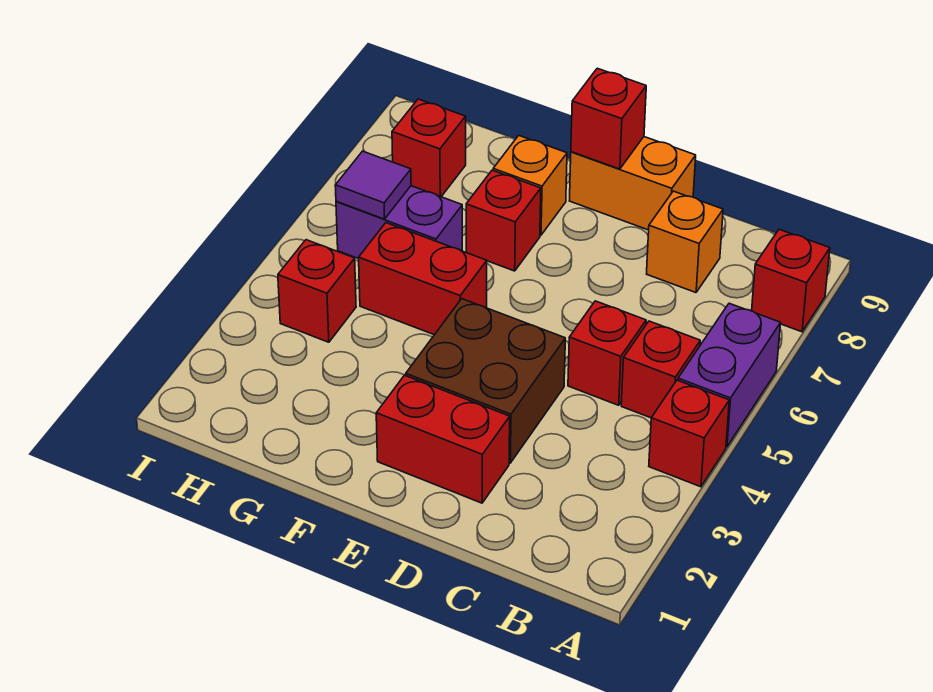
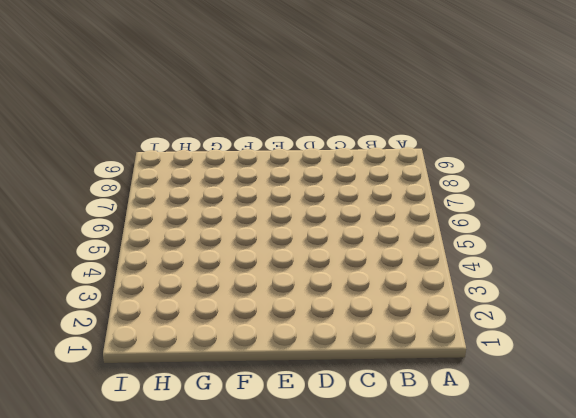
none -> red brick A4 level 1
none -> purple brick A5:A6 level 1
none -> red brick A8 level 1

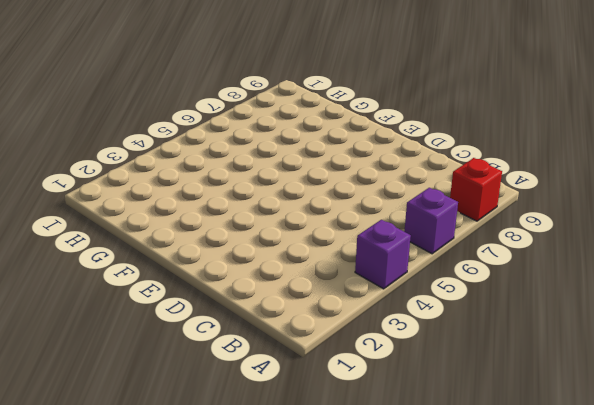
purple brick A4 level 1 -> red brick A4 level 1
purple brick A6 level 1 -> purple brick A5:A6 level 1
none -> red brick B5 level 1
none -> red brick C5 level 1
none -> orange brick C8 level 1

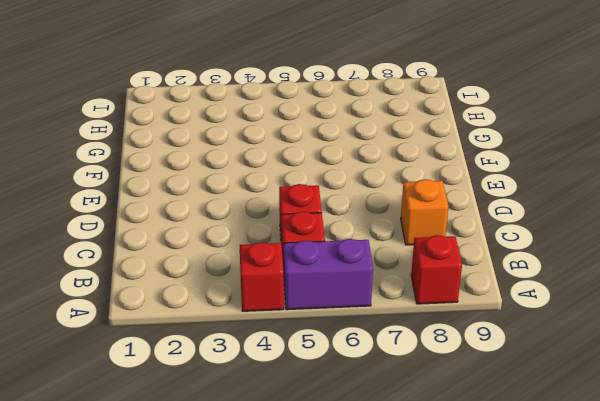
none -> red brick D2:E2 level 1
none -> brown brick D3:E4 level 1
none -> orange brick D9:E9 level 1

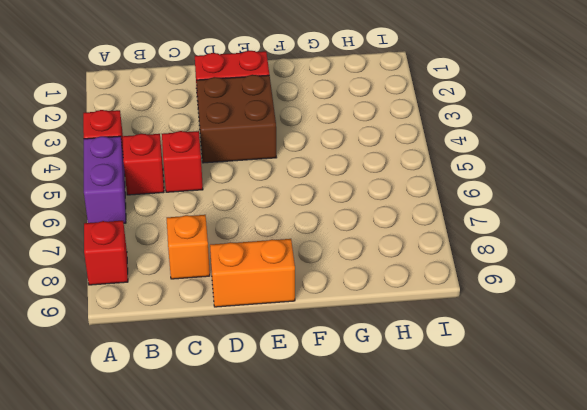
none -> red brick F5:G5 level 1
none -> red brick F7 level 1
none -> orange brick F8 level 1

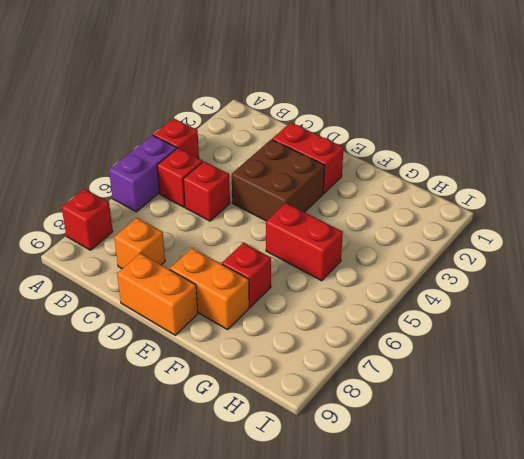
orange brick E8:F8 level 1 -> orange brick F8 level 1
none -> purple brick G6:H6 level 1
none -> red brick H4 level 1
none -> red brick H8 level 1

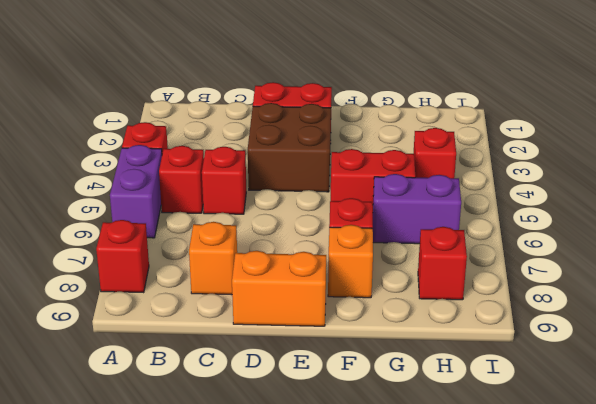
none -> red brick E9 level 2
none -> purple tile H6 level 2

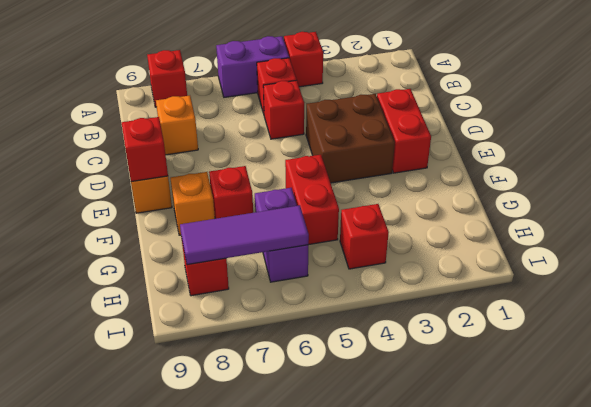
purple tile H6:H8 level 2 -> purple tile H6 level 2

